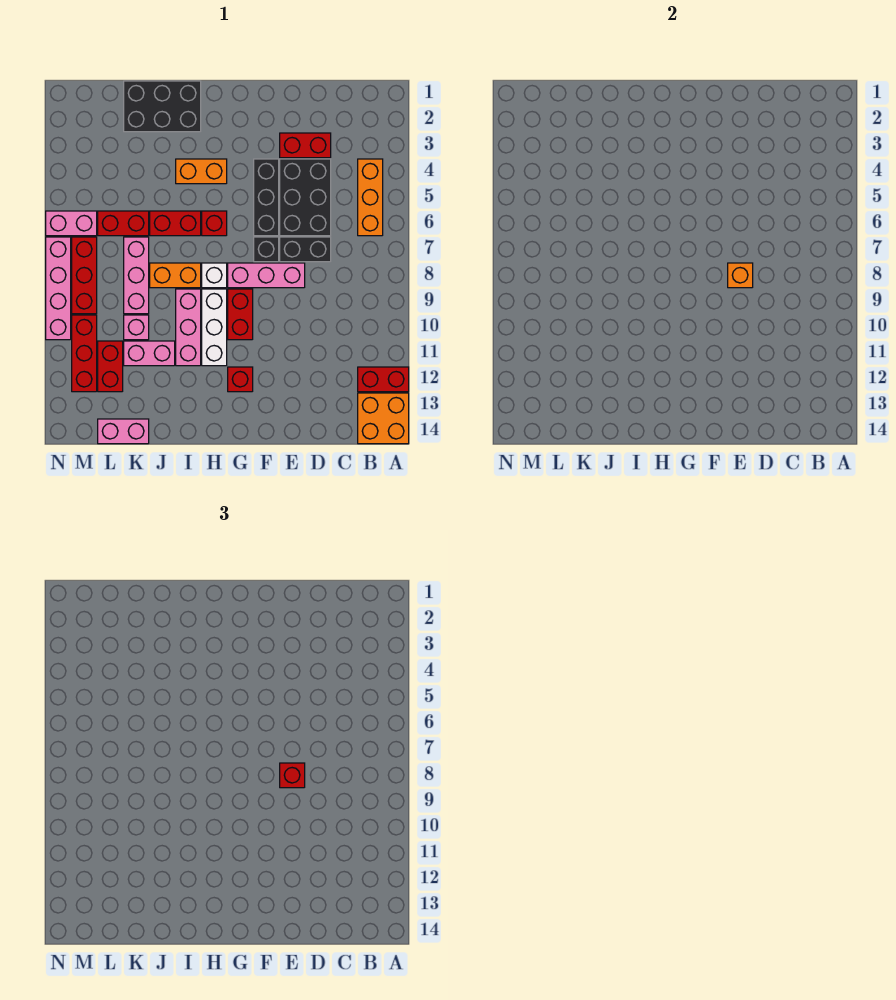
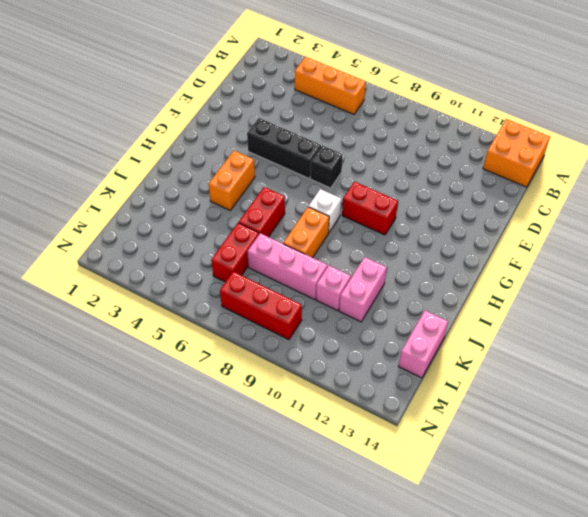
none -> red brick A12:B12 level 1
none -> red brick D3:E3 level 1
none -> black brick D4:E6 level 1
none -> black brick D7:E7 level 1

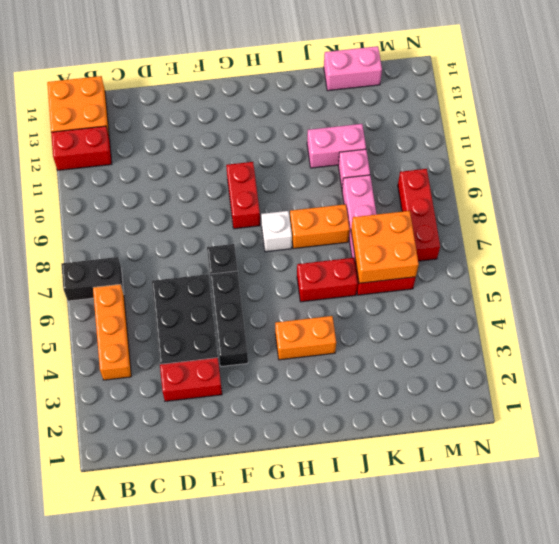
black brick A7:B7 level 1 -> black brick D7:E7 level 1
orange brick K6:L7 level 2 -> none
none -> pink brick E8:G8 level 1
none -> red brick G12 level 1
none -> red brick H6 level 1
none -> white brick H9:H11 level 1

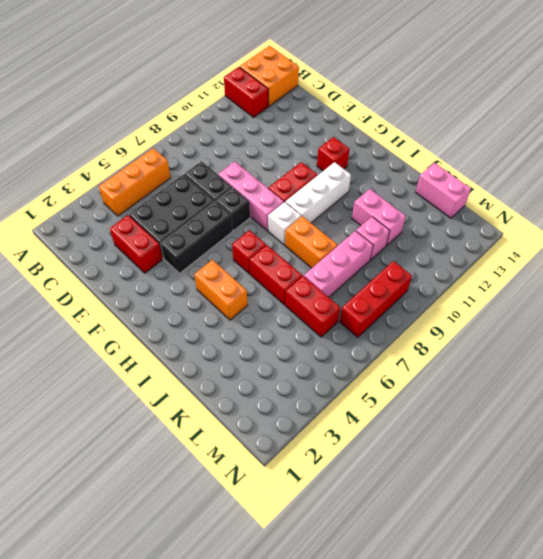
none -> black brick I1:K2 level 1
none -> pink brick I9:I11 level 1
none -> red brick L11:L12 level 1
none -> pink brick M6:N6 level 1

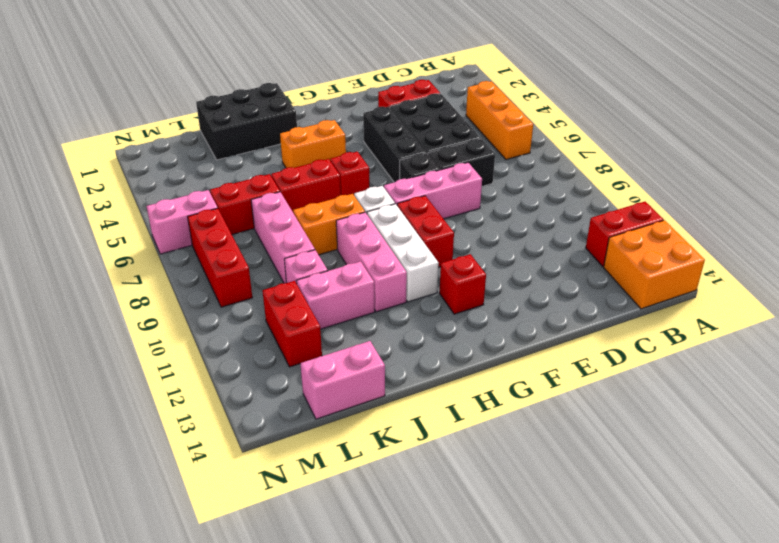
none -> red brick M10:M12 level 1
none -> pink brick N7:N10 level 1
none -> orange brick E8 level 2
none -> red brick E8 level 3

